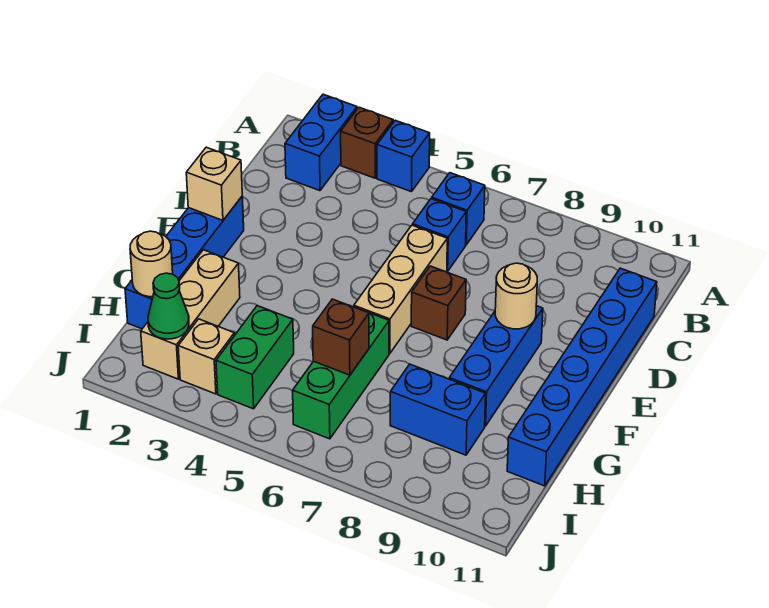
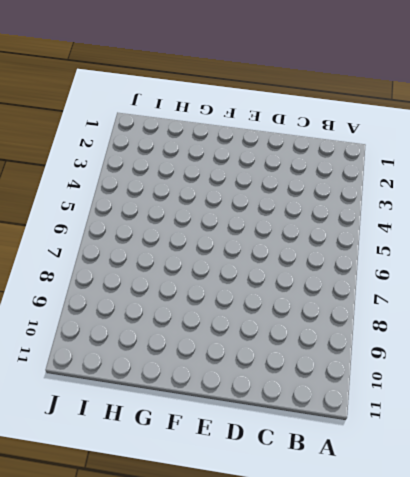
none -> blue brick A2:B2 level 1
none -> brown brick A3 level 1
none -> blue brick A4 level 1

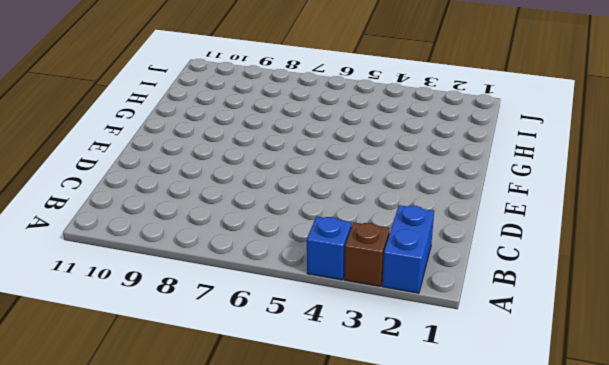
none -> blue brick B6 level 1
none -> blue brick C6 level 1
none -> blue brick C11:H11 level 1

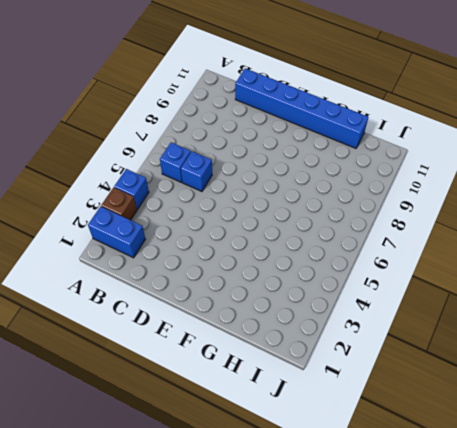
none -> tan brick D6:F6 level 1
none -> blue brick E1:H1 level 1
none -> brown brick E7 level 1

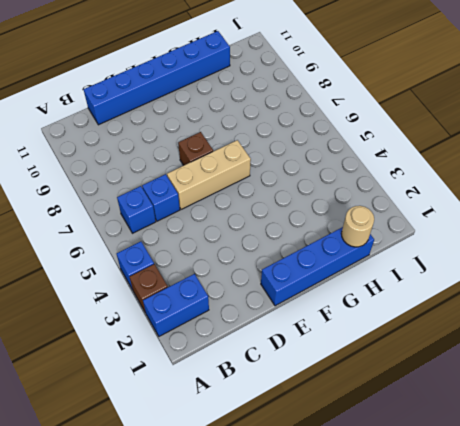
none -> blue brick E9:G9 level 1
none -> tan brick G2:I2 level 1
none -> green brick G6:I6 level 1

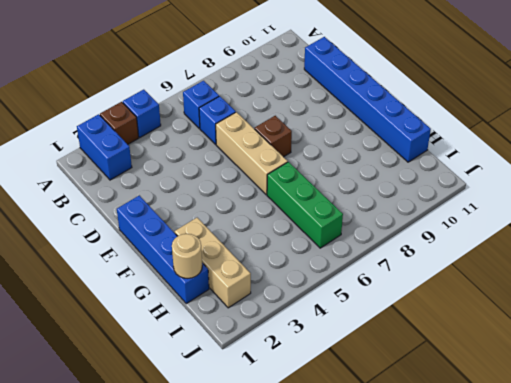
none -> blue brick E9:G9 level 1
none -> green brick H4:I4 level 1
none -> blue brick H8:H9 level 1

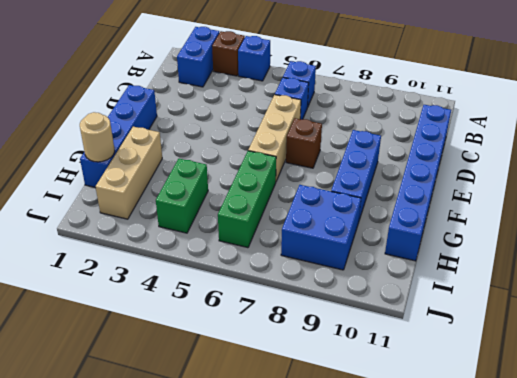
blue brick H8:I9 level 1 -> blue brick H8:H9 level 1
none -> tan brick I3 level 1
none -> tan brick E1 level 2
none -> tan round brick E9 level 2

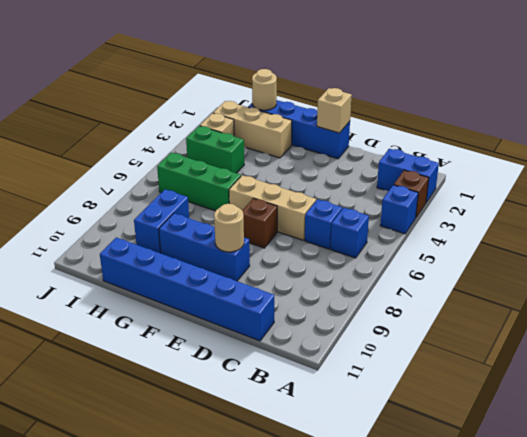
none -> brown brick H6 level 2
none -> green cone I2 level 2

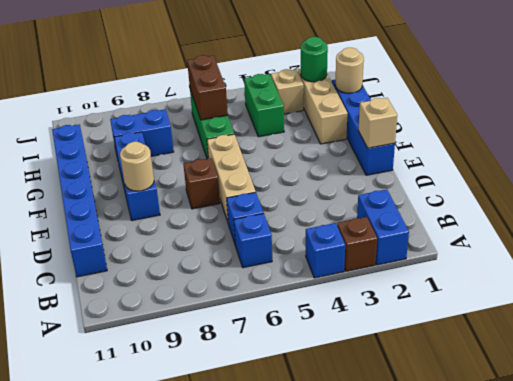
brown brick H6:I6 level 2 -> brown brick H6 level 2
green round brick I2 level 2 -> green cone I2 level 2

